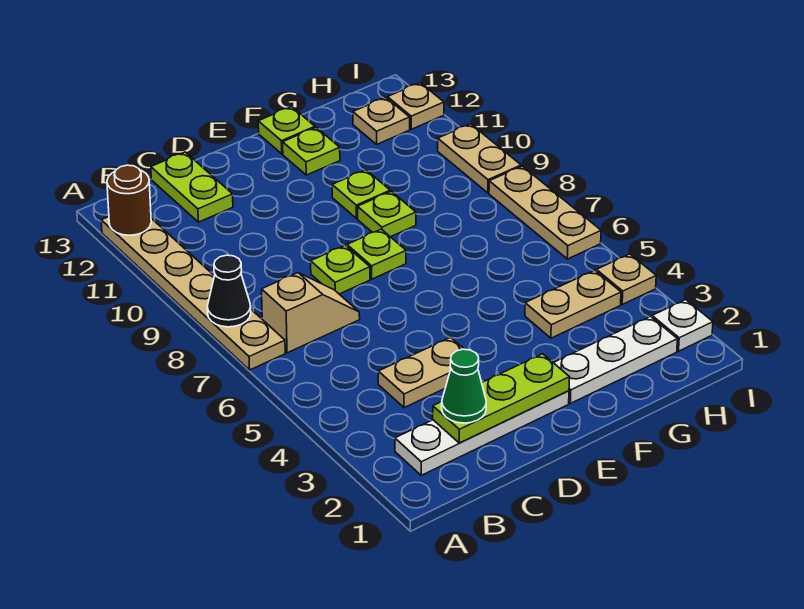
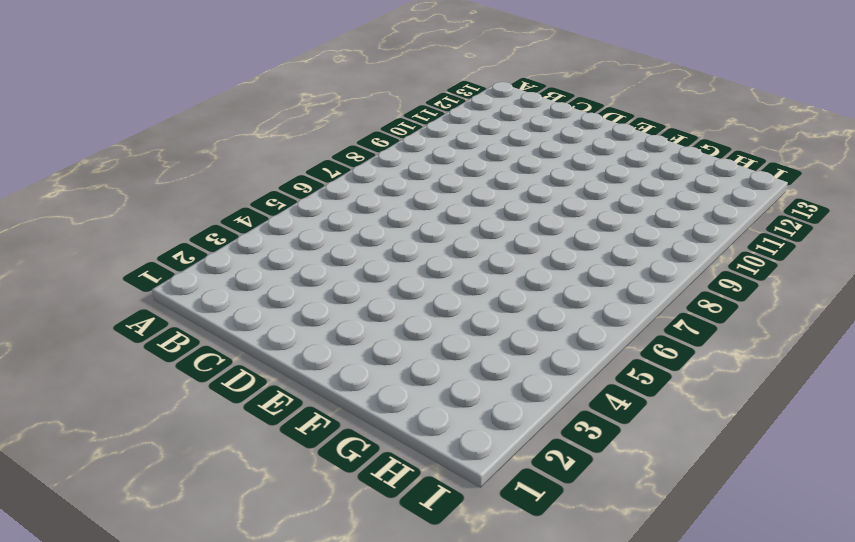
none -> tan plate A7:A12 level 1
none -> white plate B2:E2 level 1
none -> tan slope B7:C7 level 1 top B

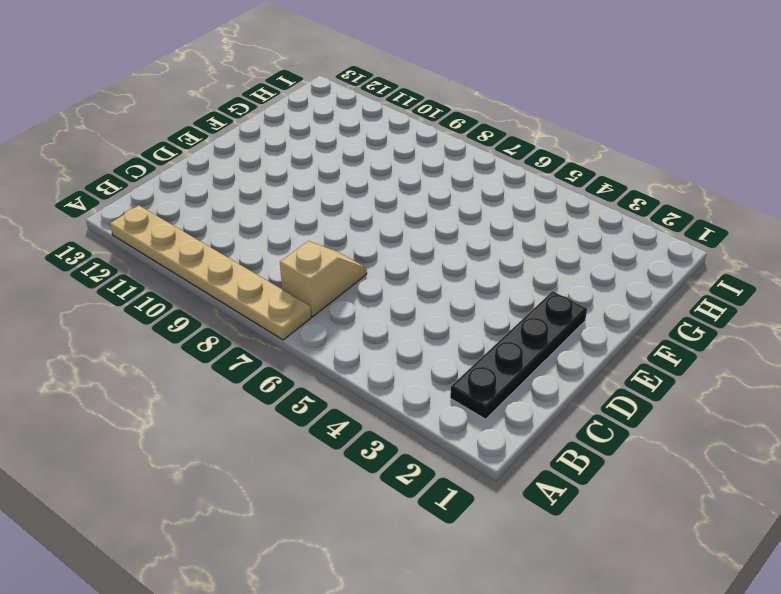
black plate B2:E2 level 1 -> white plate B2:E2 level 1
none -> tan plate C4:D4 level 1
none -> lime plate C12:C13 level 1
none -> lime plate D8 level 1

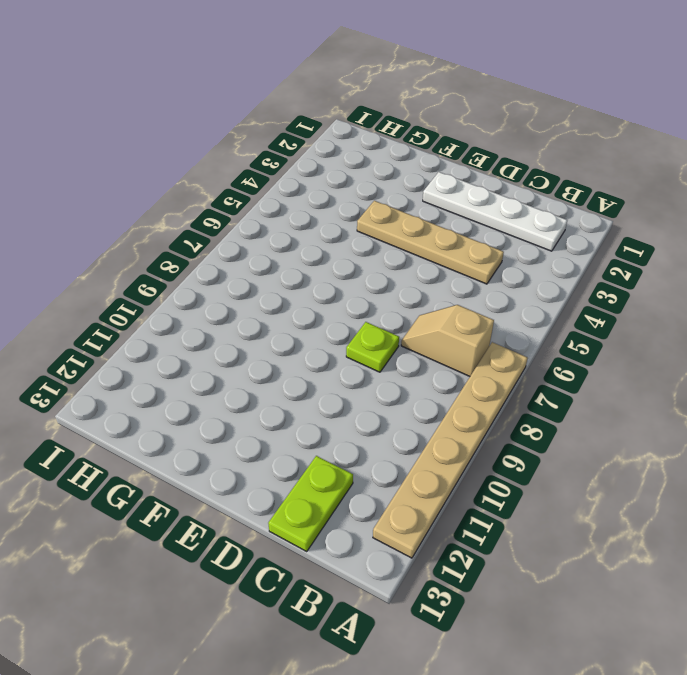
tan plate C4:F4 level 1 -> tan plate C4:D4 level 1
none -> lime plate E8 level 1
none -> white plate F2:H2 level 1
none -> lime plate F9 level 1

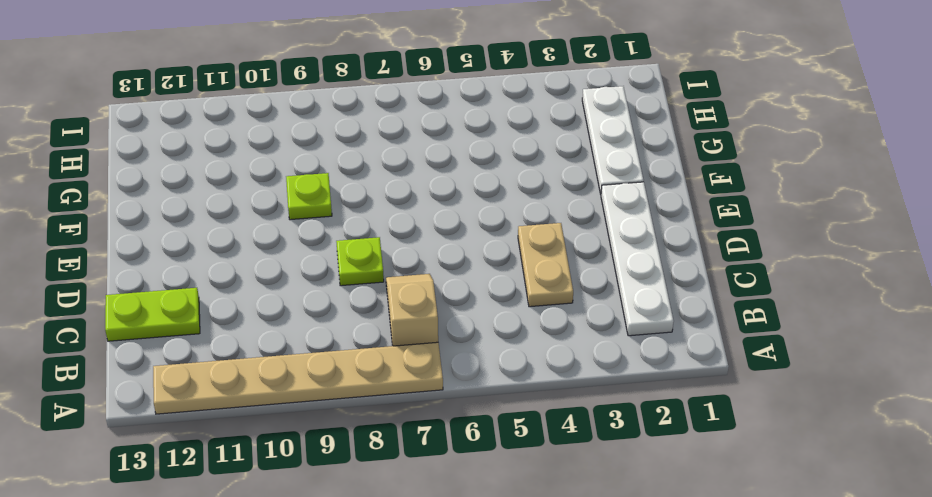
none -> lime plate E8 level 1
none -> lime plate F10 level 1
none -> lime plate F12 level 1

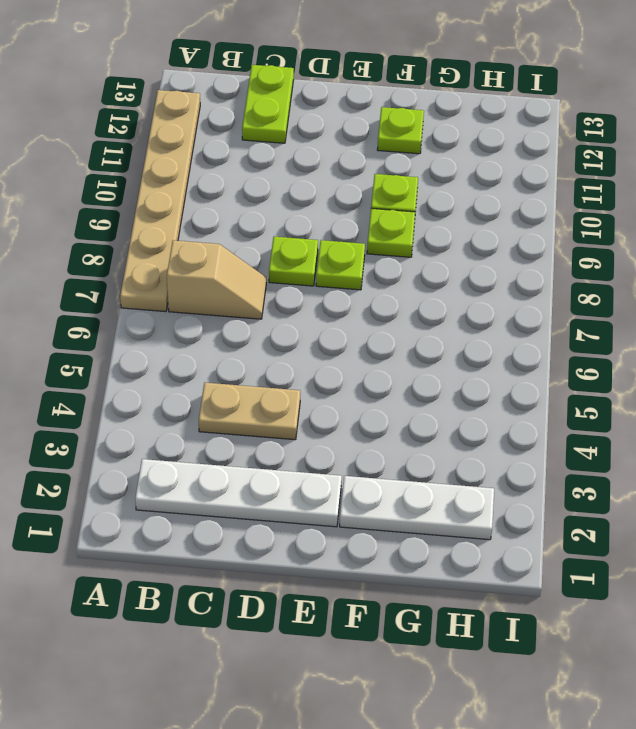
none -> lime plate F13 level 1
none -> tan plate G4:H4 level 1
none -> tan plate H12 level 1

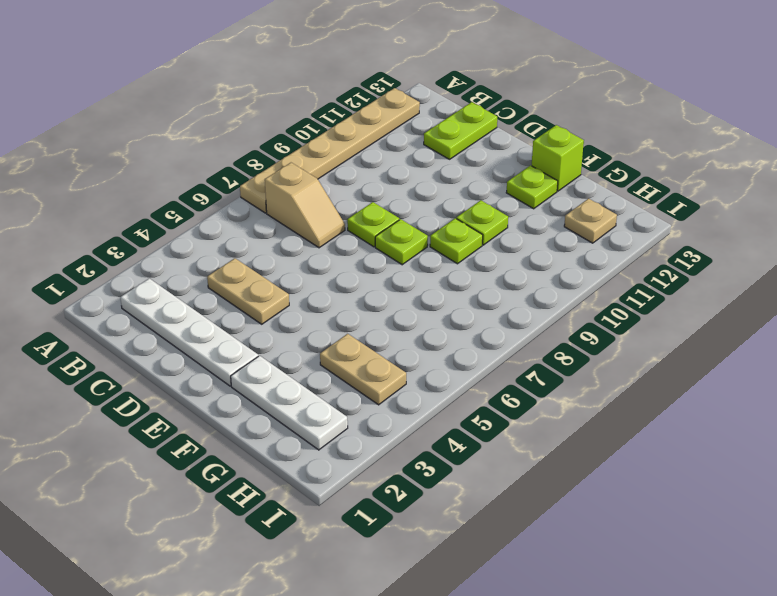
lime brick F13 level 1 -> lime plate F13 level 1
none -> white plate I2 level 1
none -> tan plate I4 level 1
none -> tan plate I6:I8 level 1

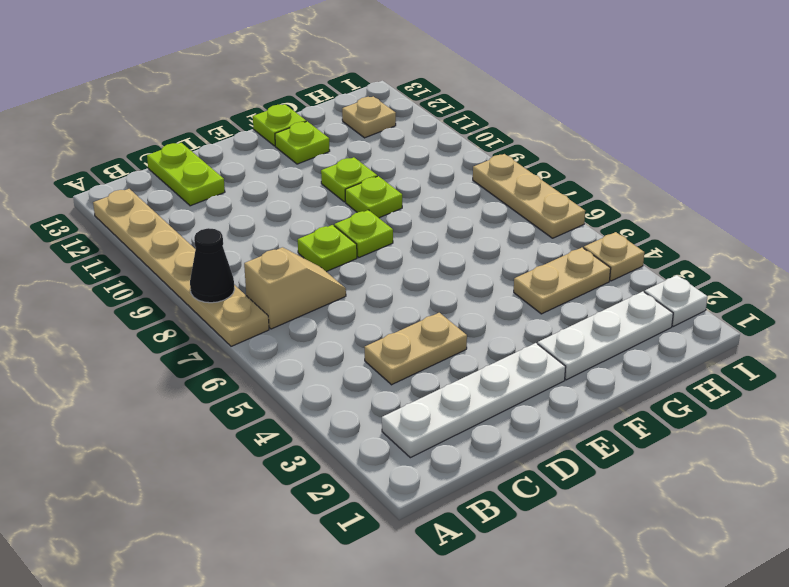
none -> tan plate I9:I10 level 1
none -> tan plate I12 level 1
none -> brown round brick A12 level 2

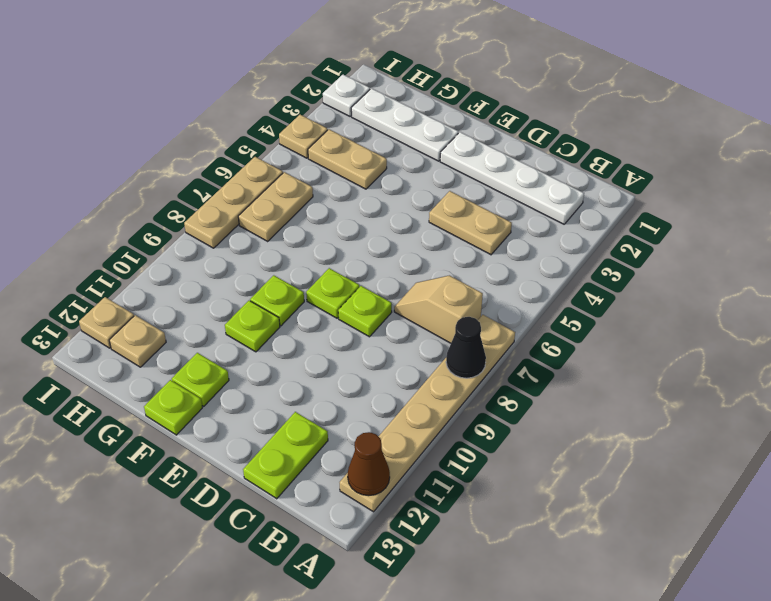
brown cone A12 level 2 -> brown round brick A12 level 2
tan plate H6:H7 level 1 -> tan plate I9:I10 level 1
none -> lime plate C2:E2 level 2
none -> green cone C2 level 3

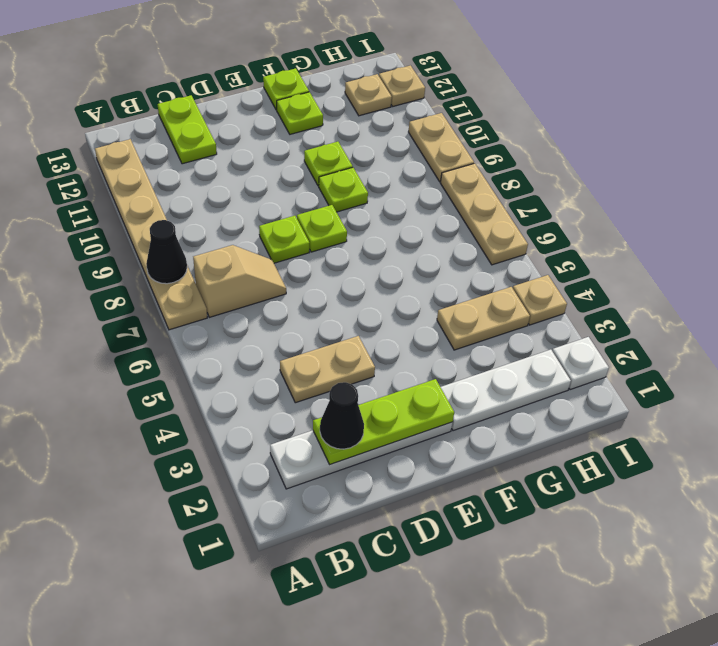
black cone C2 level 3 -> green cone C2 level 3
none -> brown round brick A12 level 2

